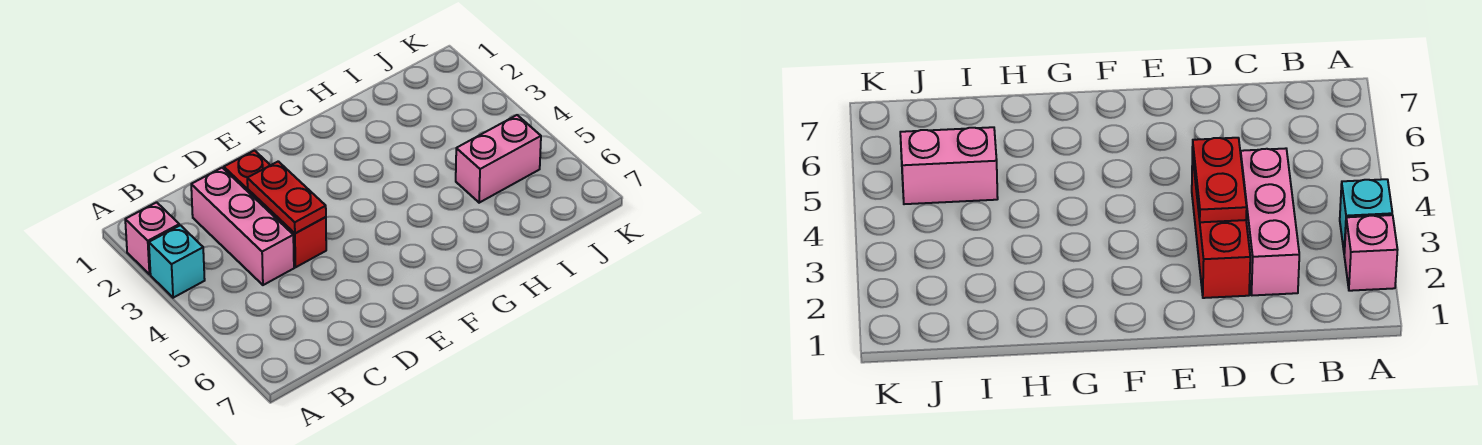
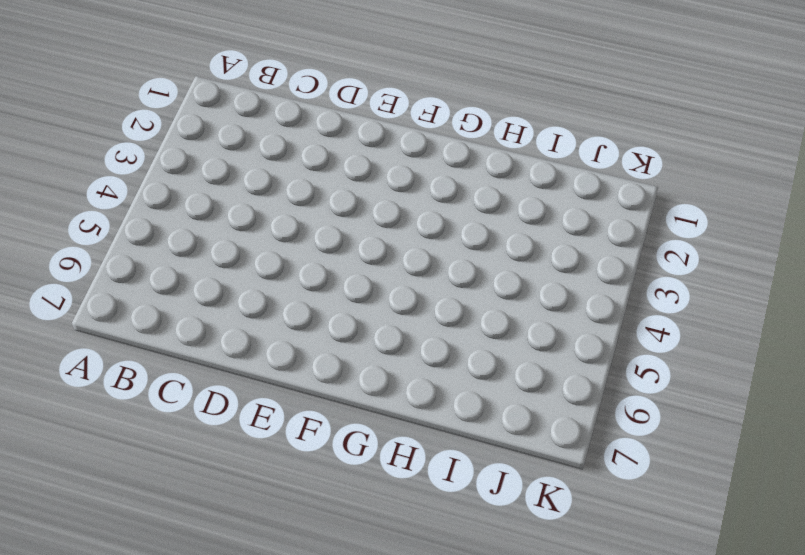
none -> pink brick A2 level 1
none -> cyan brick A3 level 1

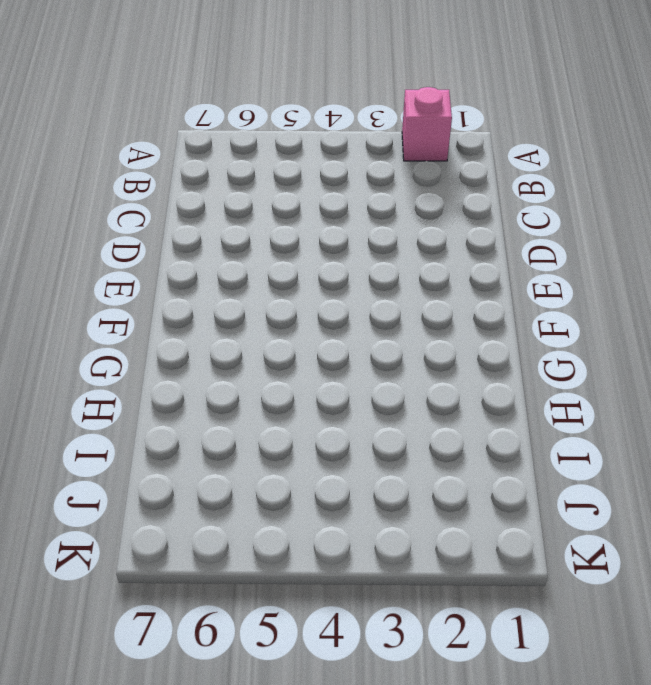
none -> cyan brick A3 level 1
none -> pink brick C2:C4 level 1

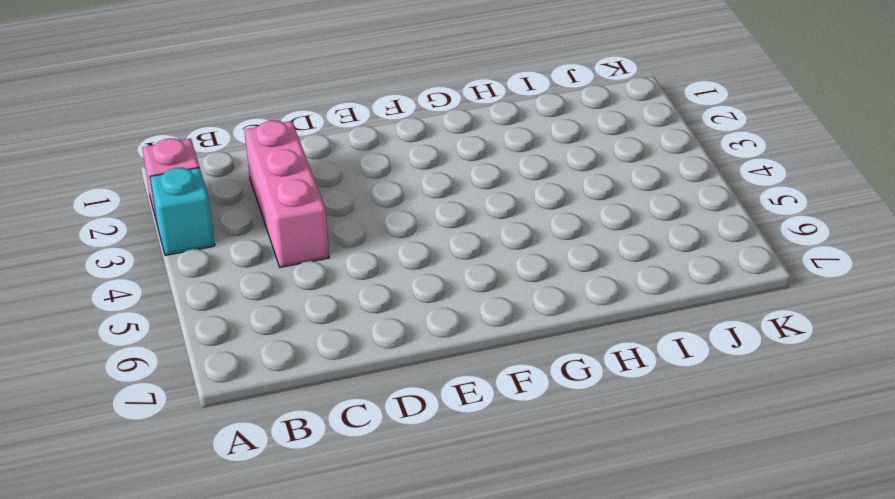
none -> red brick D2:D4 level 1
none -> pink brick I5:J5 level 1

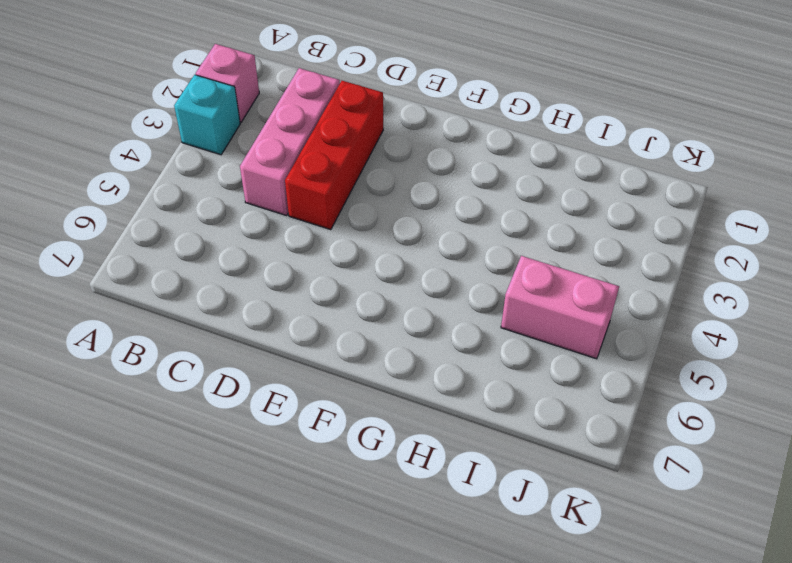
none -> red plate D3:D4 level 2

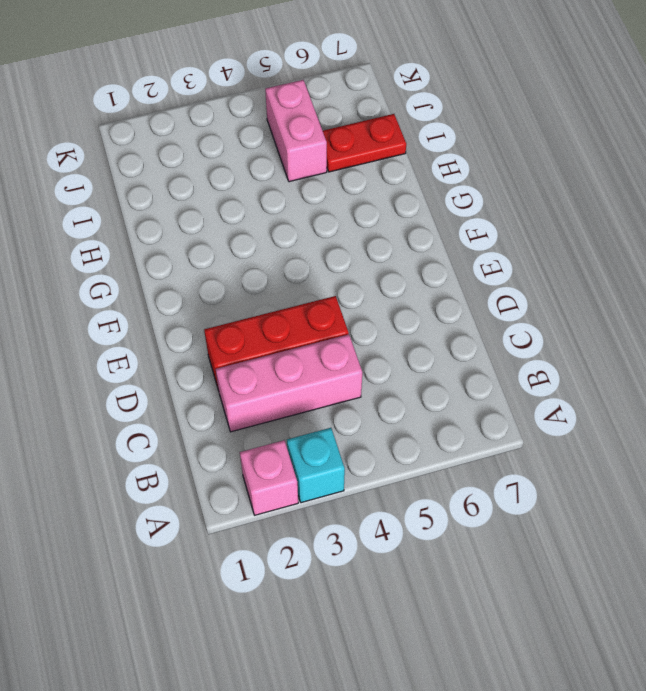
red plate I6:I7 level 1 -> red plate D3:D4 level 2

